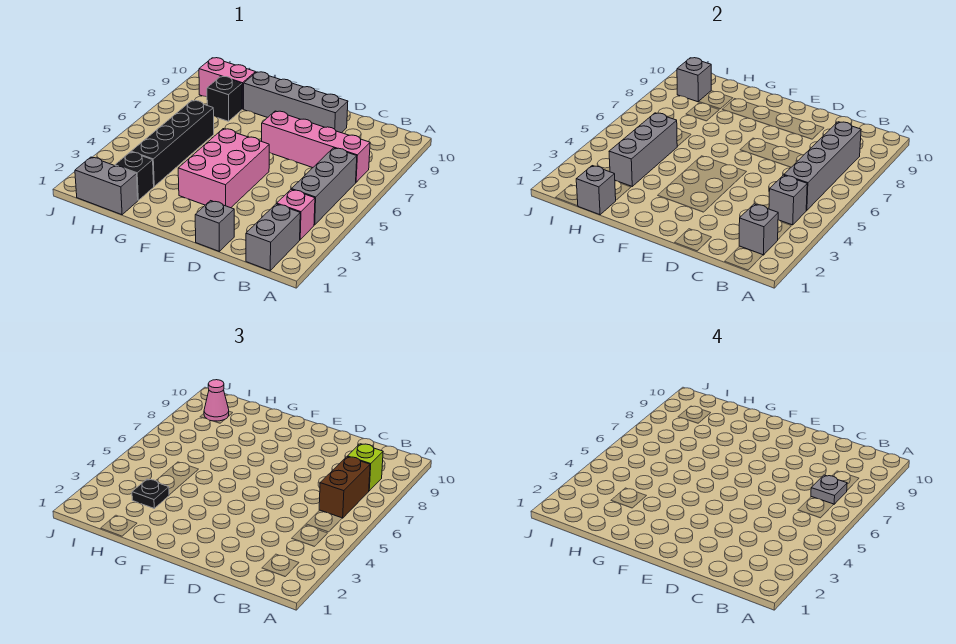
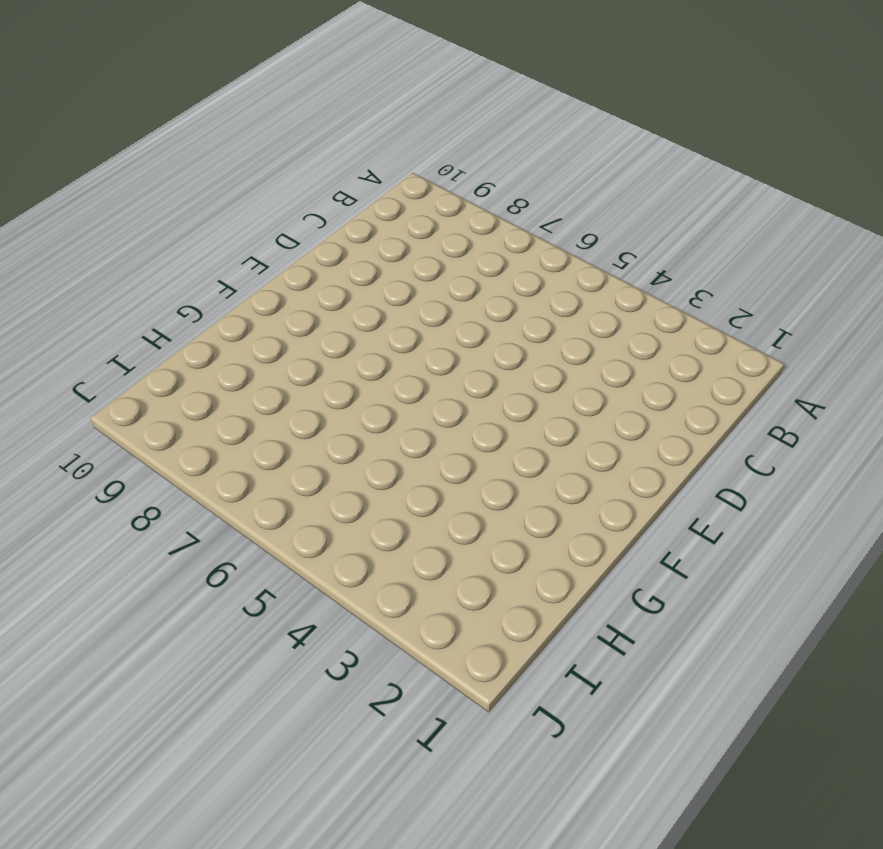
none -> grey brick B1:B2 level 1
none -> pink brick B3 level 1
none -> grey brick B4:B6 level 1

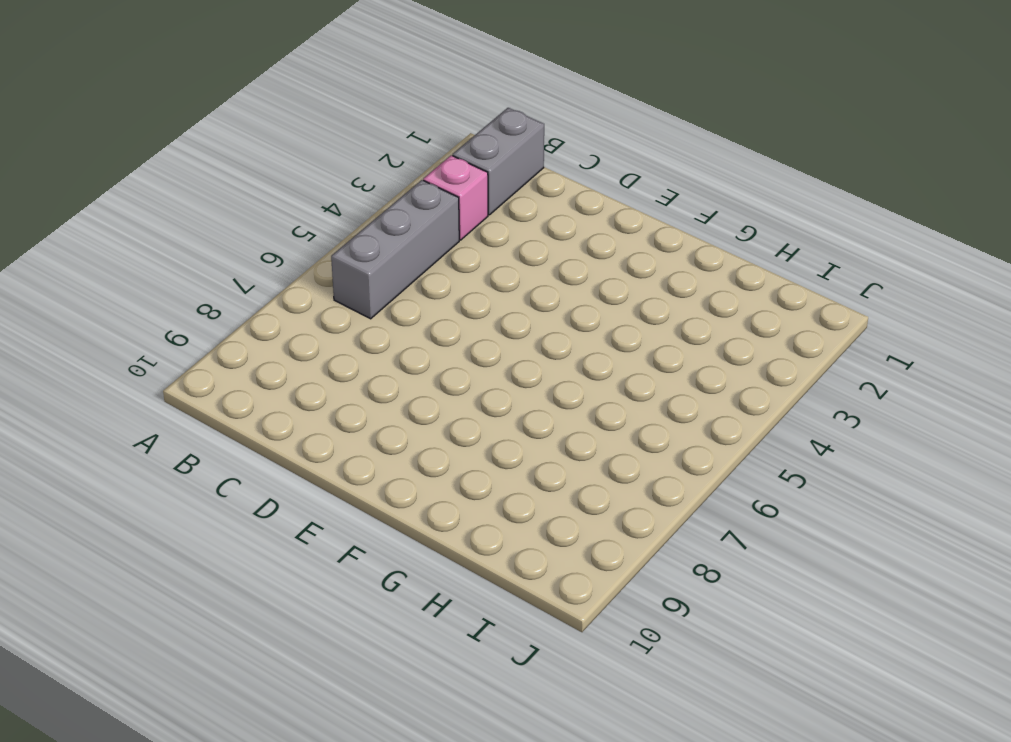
none -> pink brick B7:E7 level 1
none -> grey brick D1 level 1
none -> grey brick D9:G9 level 1

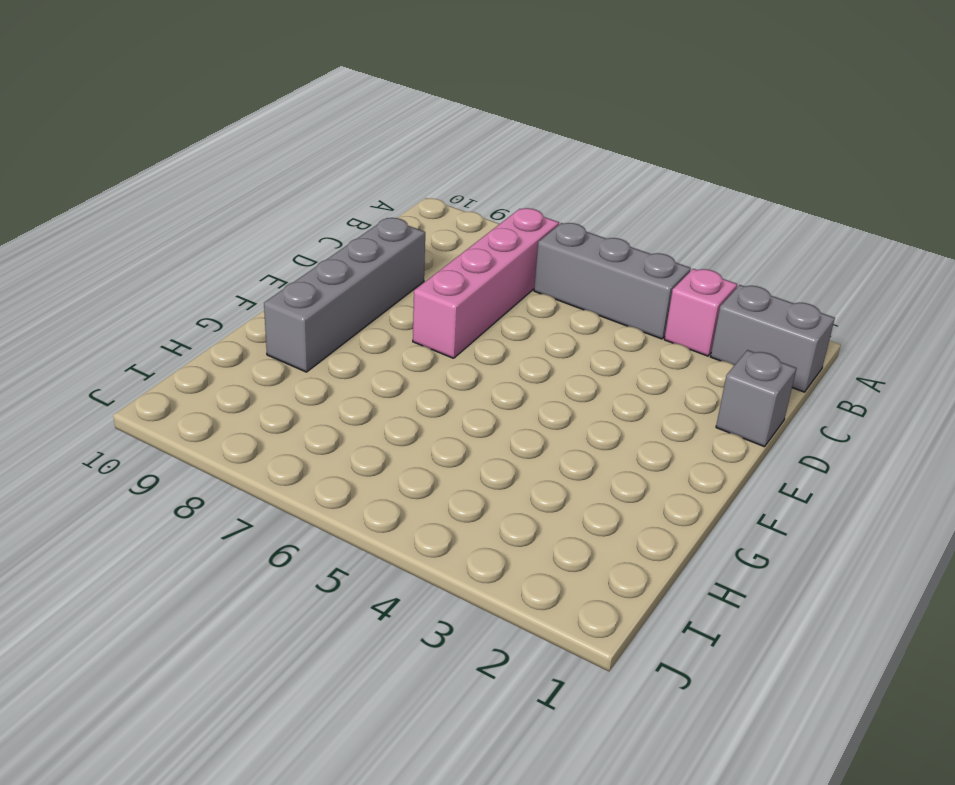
none -> pink brick E3:F5 level 1
none -> grey brick H1:I1 level 1
none -> black brick H2 level 1

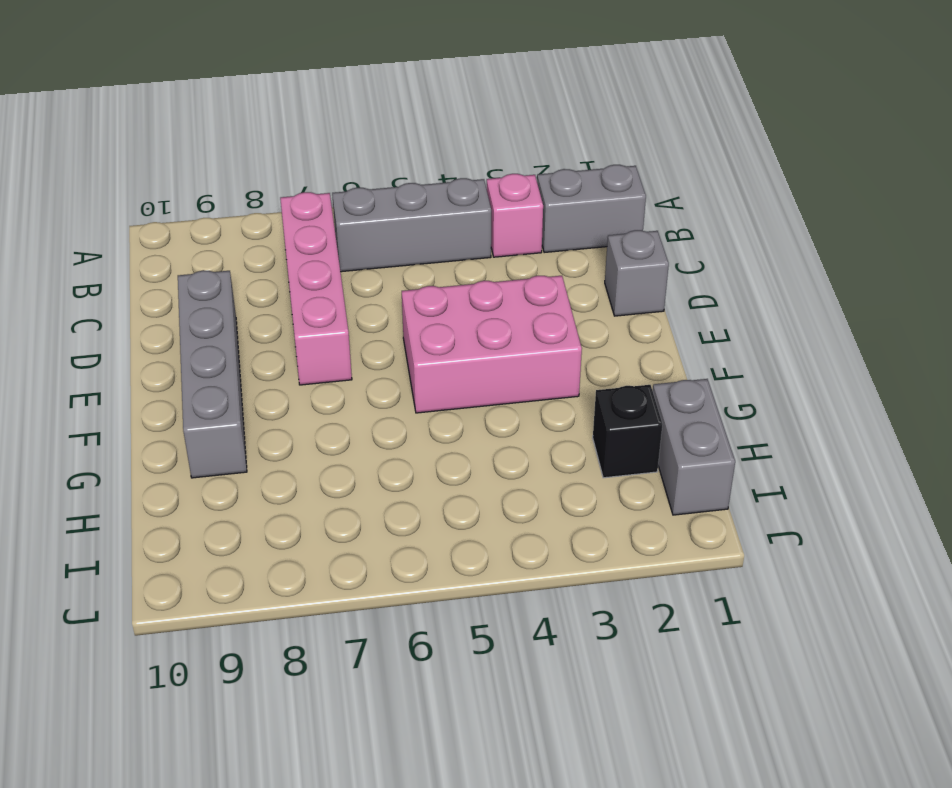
none -> black brick H3:H6 level 1
none -> black brick H8 level 1
none -> pink brick H9:I9 level 1

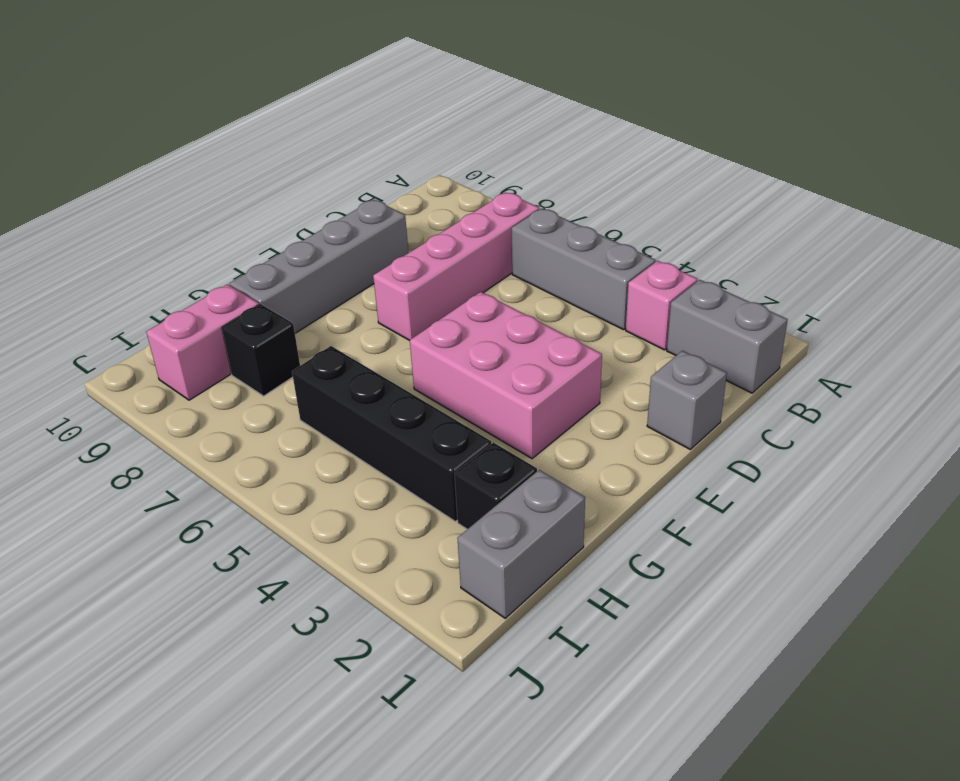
none -> grey brick B2 level 2
none -> grey brick B4 level 2
none -> grey brick B5:B8 level 2

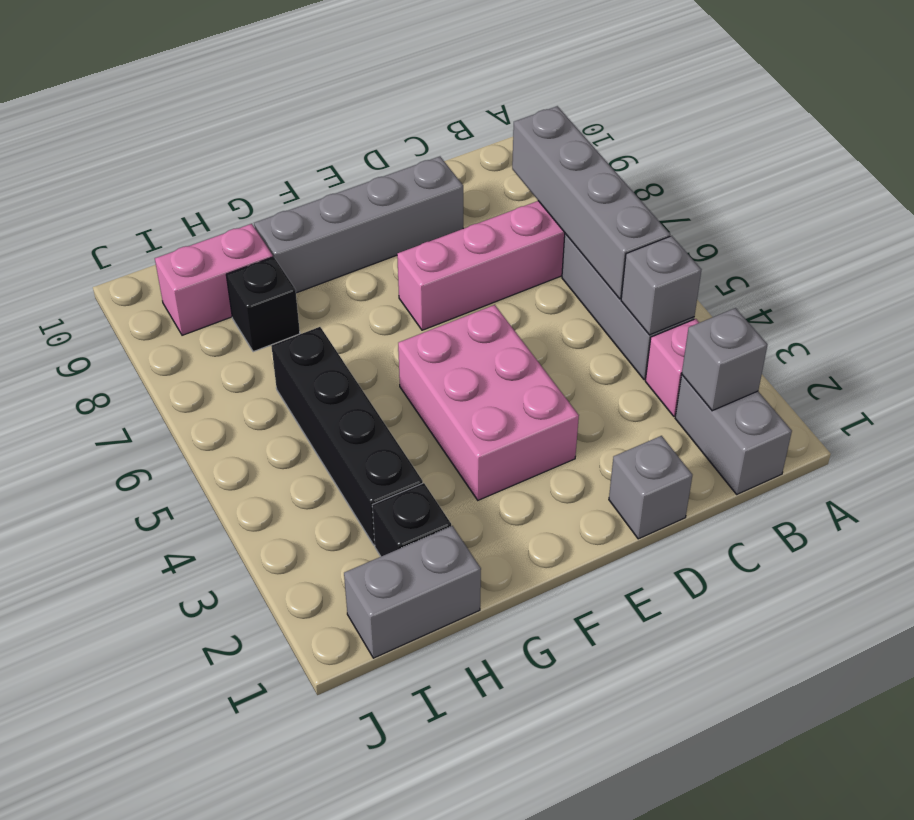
none -> grey brick H1 level 2
none -> grey brick H3:H5 level 2
none -> grey brick I9 level 2

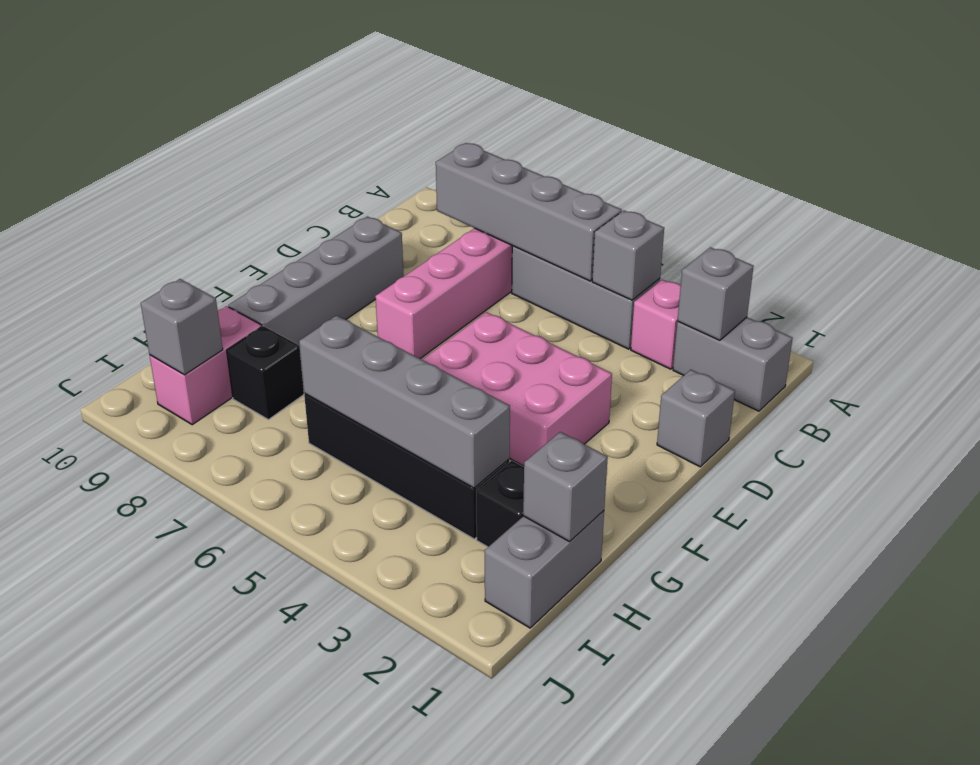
grey brick H3:H6 level 2 -> grey brick H3:H5 level 2
none -> brown brick B6:B7 level 3
none -> lime brick B8 level 3
none -> black plate H3 level 3

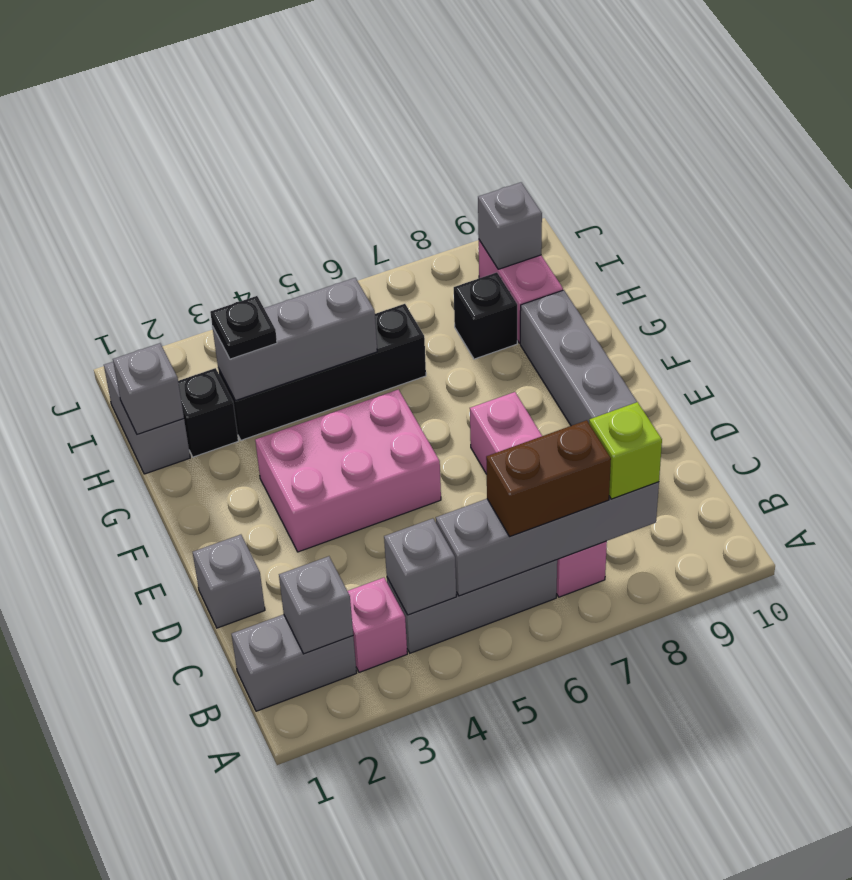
none -> pink cone I9 level 3
none -> grey plate B7 level 4

